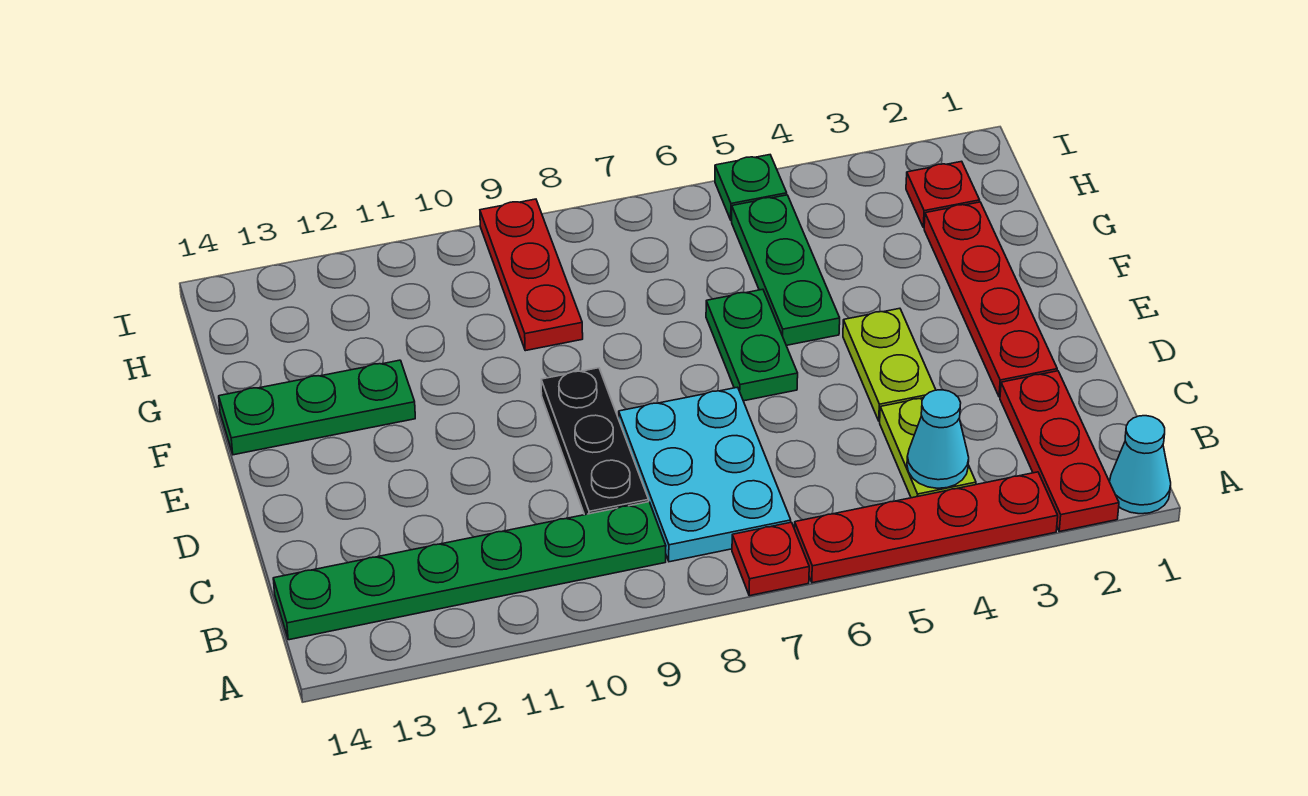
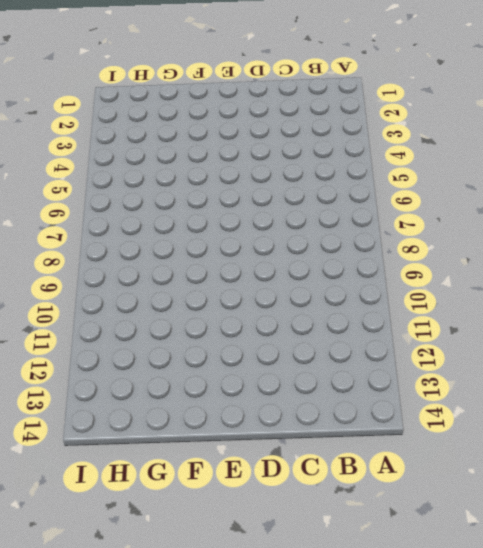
none -> cyan cone A1 level 1
none -> red plate A2:C2 level 1
none -> red plate A3:A6 level 1

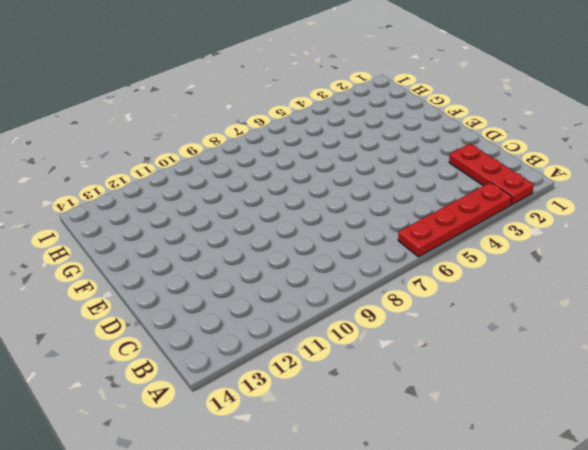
none -> cyan cone A1 level 1
none -> red plate A7 level 1
none -> lime plate B4:C4 level 1

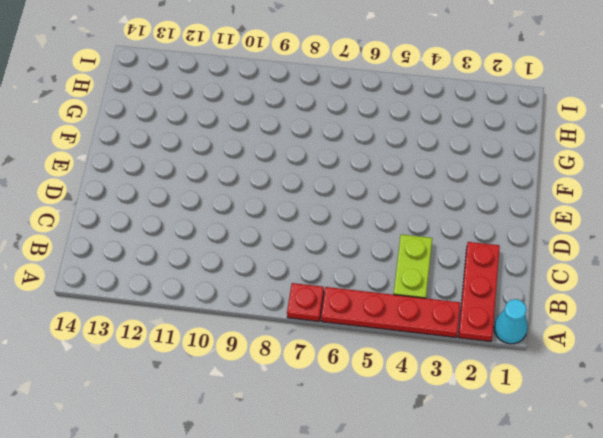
none -> cyan plate B7:D8 level 1
none -> green plate B9:B14 level 1
none -> black plate C9:E9 level 1

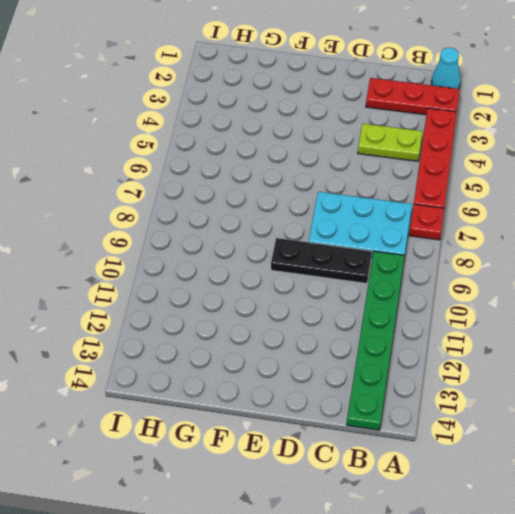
none -> red plate D2:G2 level 1
none -> lime plate D4:E4 level 1
none -> green plate E6:F6 level 1

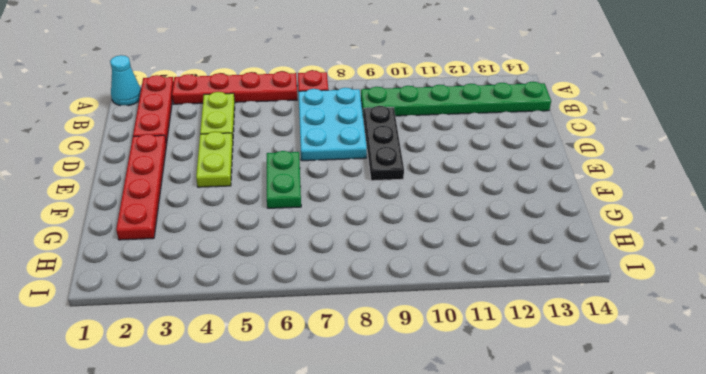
none -> green plate F5:H5 level 1
none -> green plate F12:F14 level 1
none -> red plate G9:I9 level 1

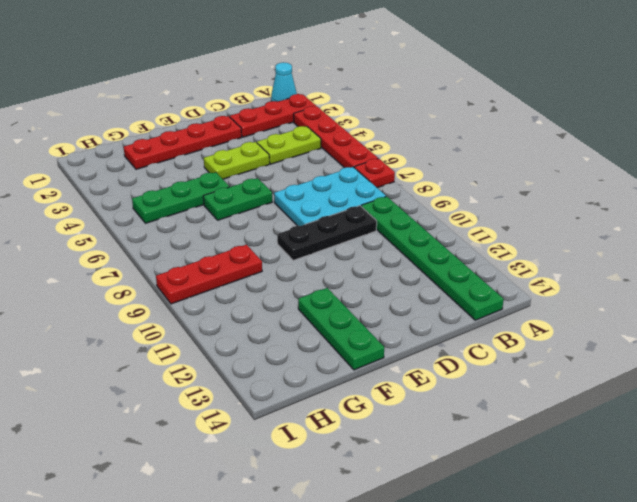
none -> red plate H2 level 1
none -> green plate I5 level 1
none -> cyan cone B4 level 2

